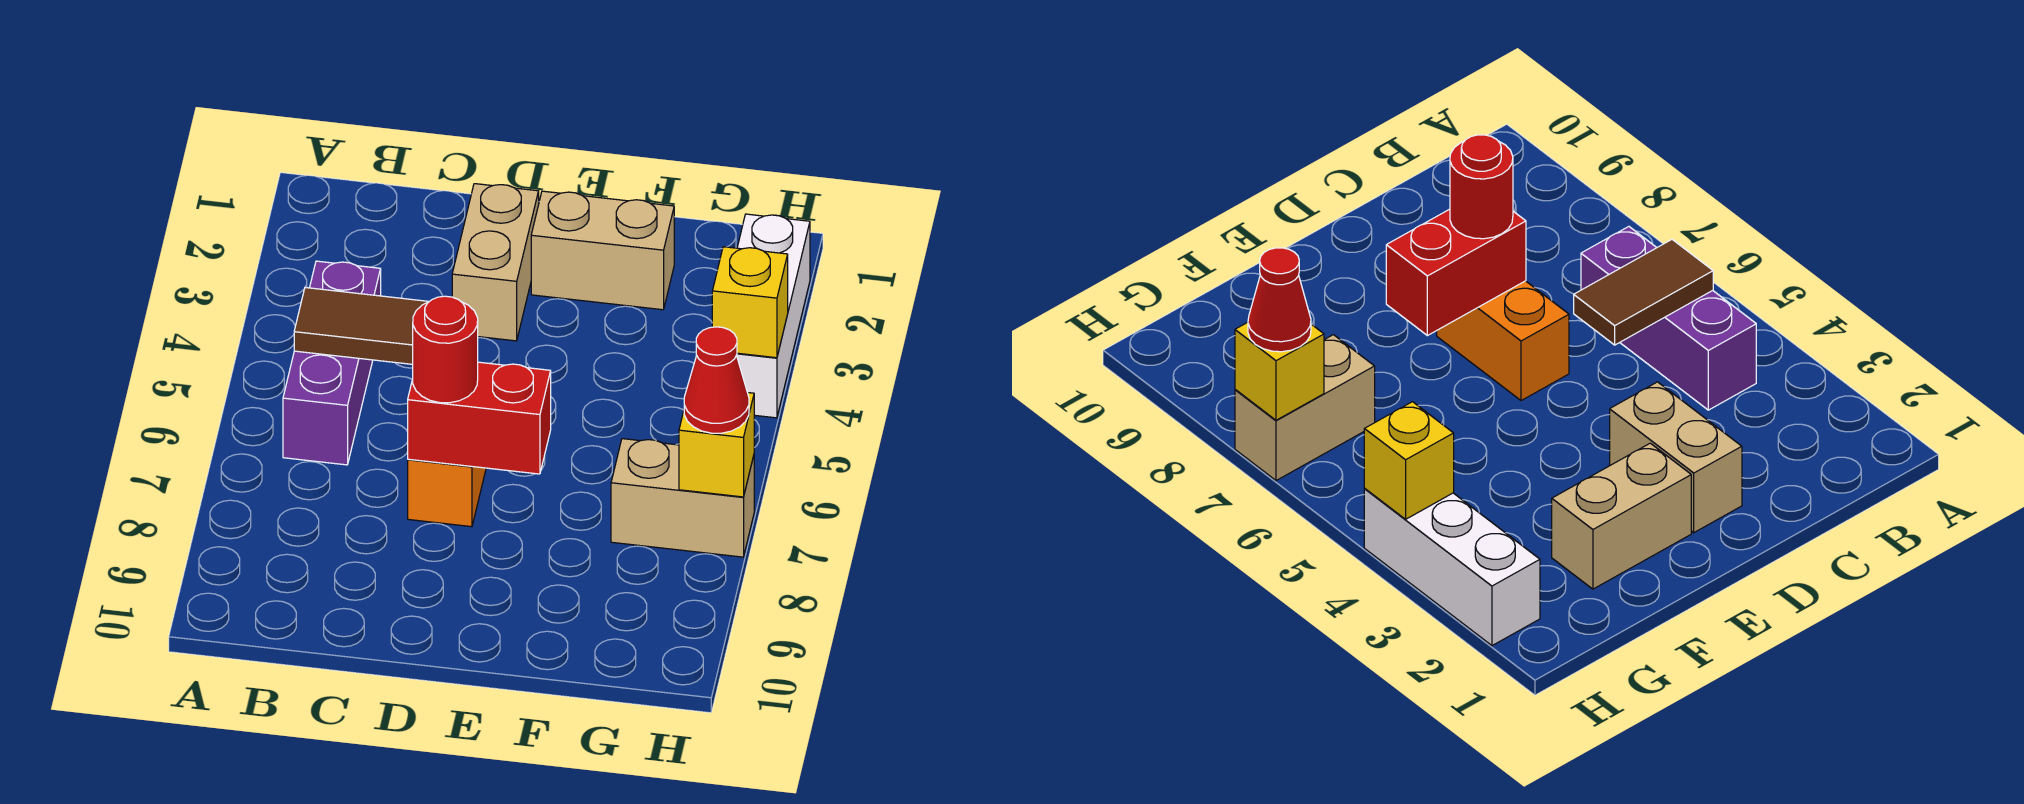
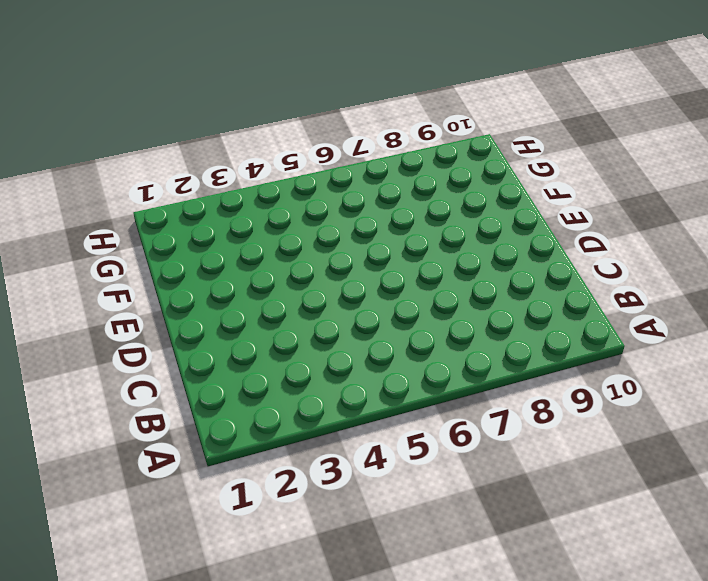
none -> purple brick B4:B6 level 1
none -> tan brick D2:D3 level 1
none -> orange brick D6:D7 level 1

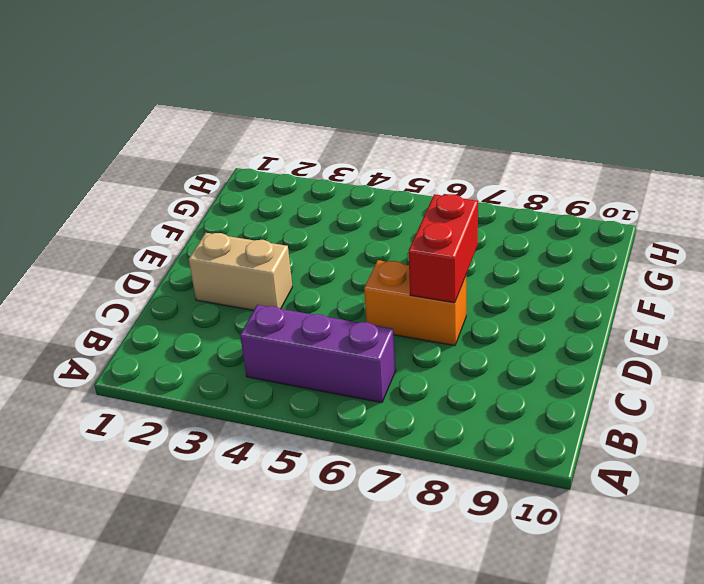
none -> tan brick E2:F2 level 1
none -> tan brick G7:H7 level 1
none -> white brick H2:H4 level 1

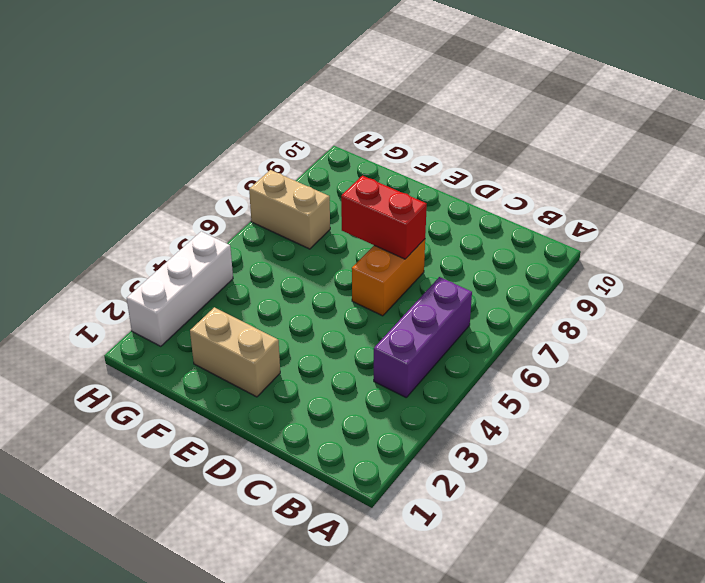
none -> tan brick D2:D3 level 1
none -> brown tile B5:C5 level 2
none -> yellow brick H4 level 2

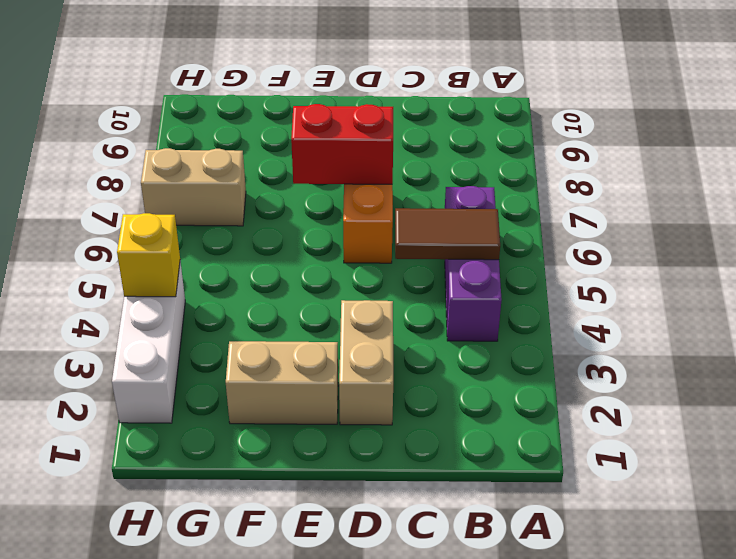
none -> yellow brick H7 level 2
none -> red round brick D7 level 3
none -> red cone H7 level 3

